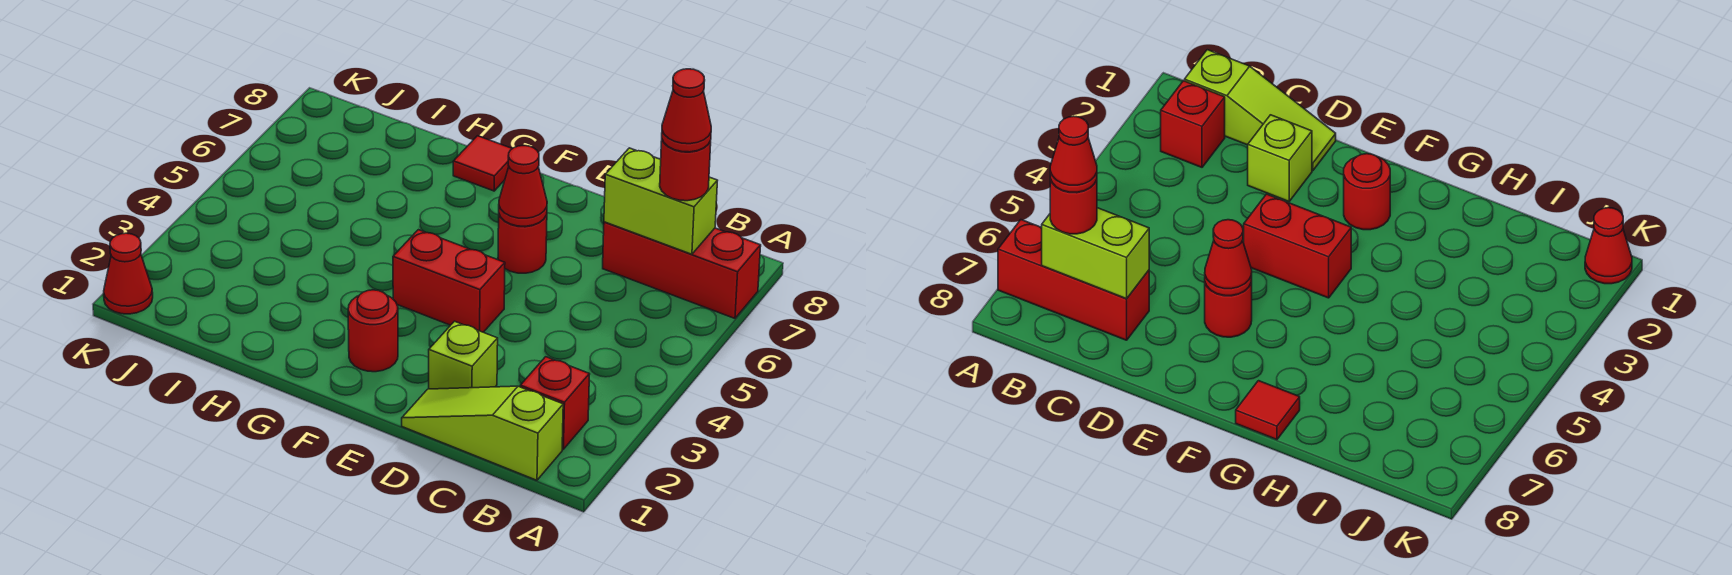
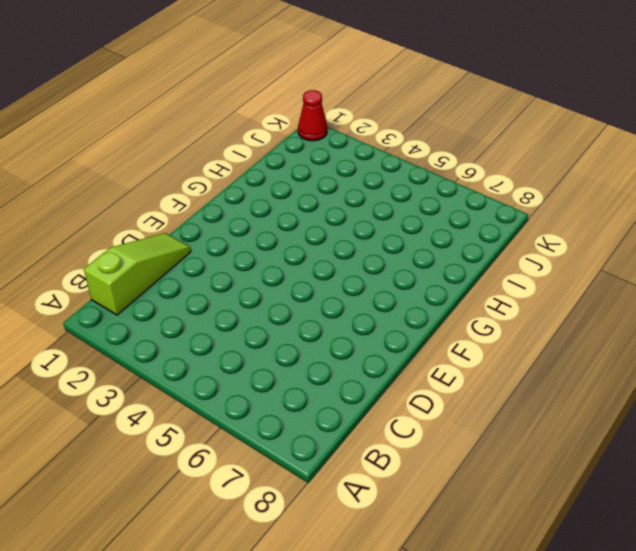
none -> red brick A7:C7 level 1
none -> red brick B2 level 1
none -> lime brick D2 level 1

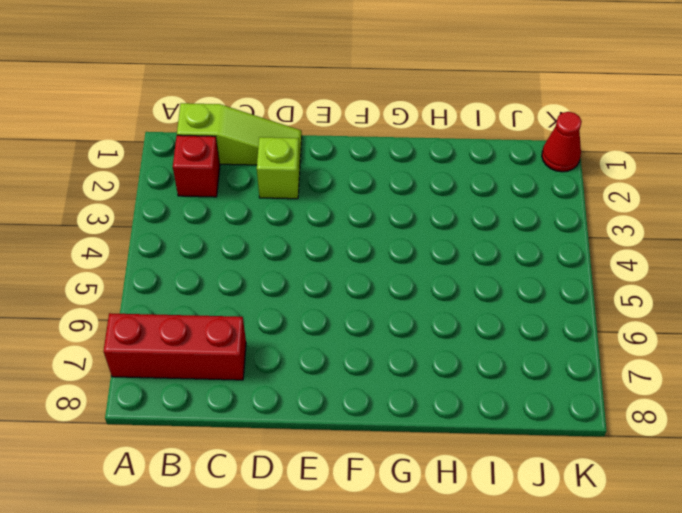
none -> red brick E4:F4 level 1
none -> red round brick E6 level 1
none -> red round brick F2 level 1

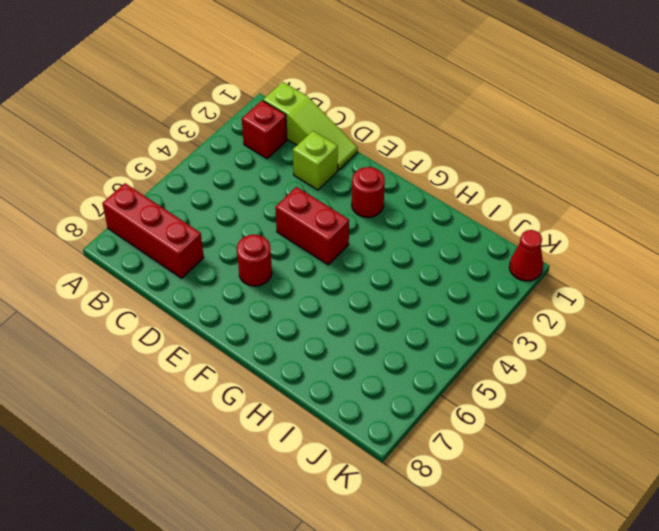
none -> red tile G8 level 1
none -> lime brick B7:C7 level 2
none -> red cone E6 level 2

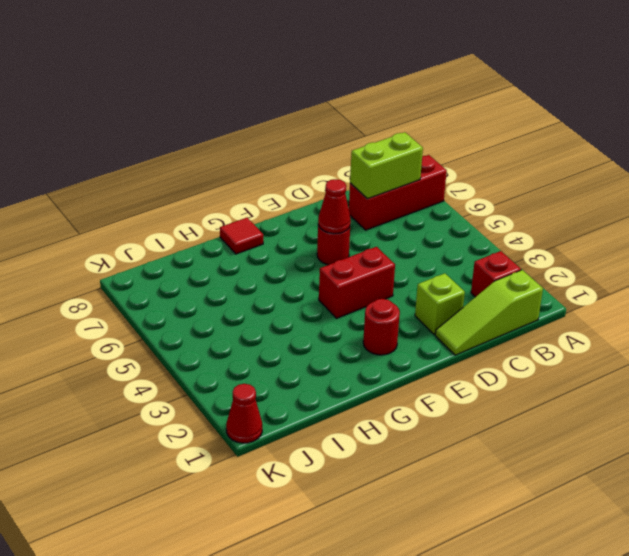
none -> red round brick B7 level 3
none -> red cone B7 level 4

